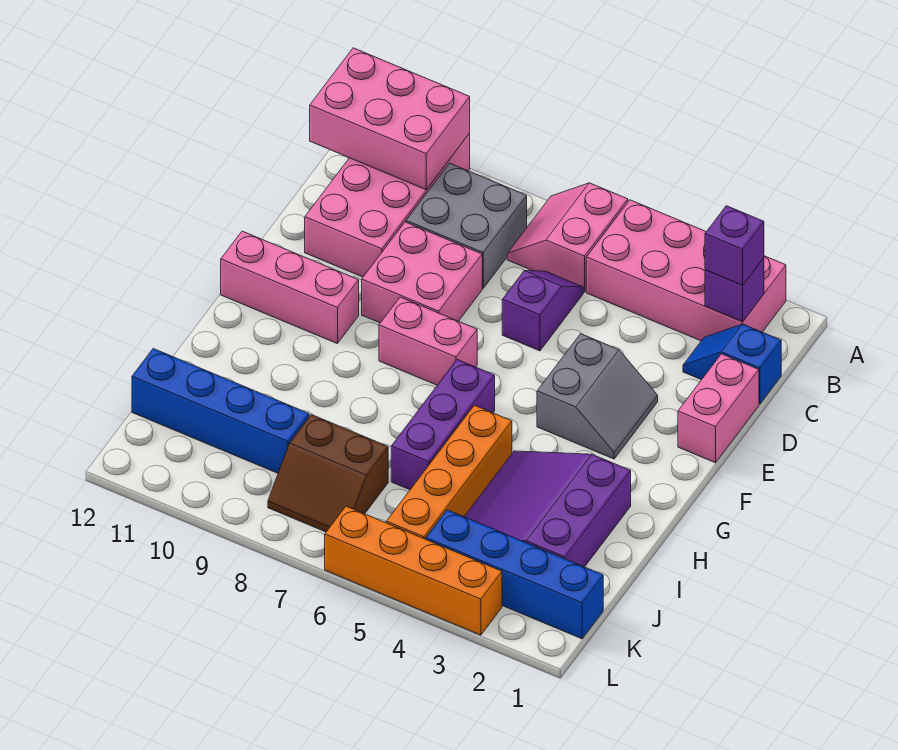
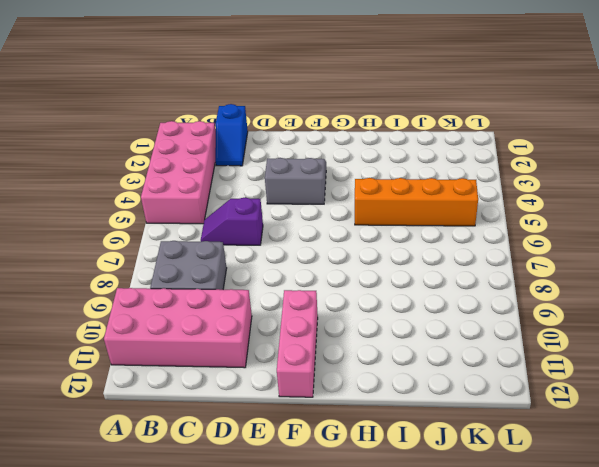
none -> pink slope A6:B7 level 1 top 6
none -> pink brick D1:E1 level 1
none -> pink brick D8:E9 level 1

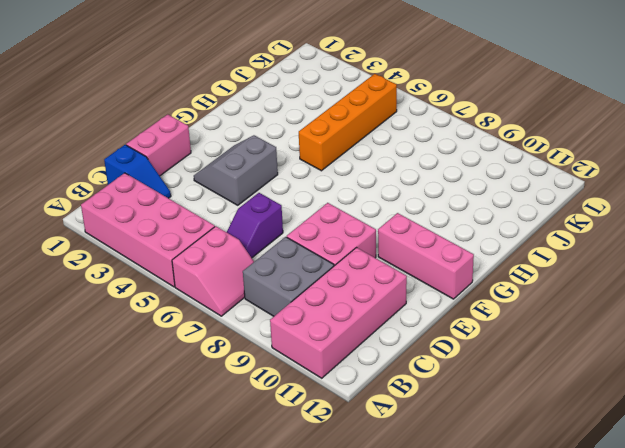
none -> pink brick F7:F8 level 1
none -> purple brick G6:I6 level 1
none -> purple slope H2:J4 level 1 top 2

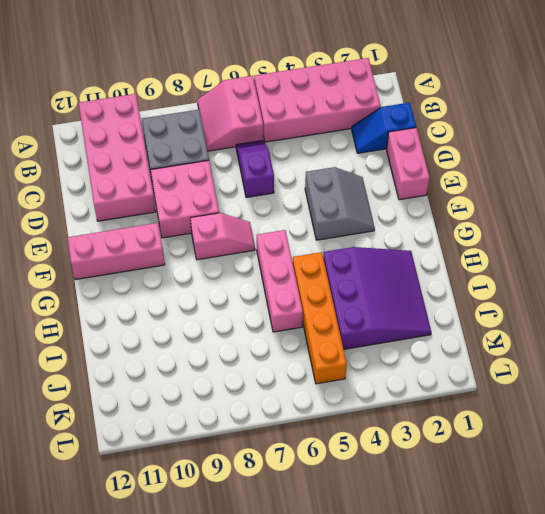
pink slope F7:F8 level 1 top 8 -> pink brick F7:F8 level 1
pink brick G6:I6 level 1 -> purple brick G6:I6 level 1
purple slope H2:J4 level 1 top 4 -> purple slope H2:J4 level 1 top 2
none -> brown slope J7:K8 level 1 top J
none -> blue brick J9:J12 level 1
none -> blue brick K1:K4 level 1

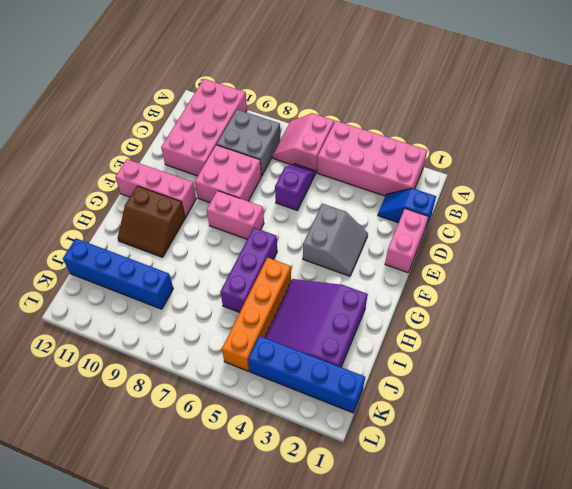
brown slope G10:H11 level 1 top G -> brown slope J7:K8 level 1 top J
none -> orange brick L3:L6 level 1
none -> pink brick A10:B12 level 2
none -> purple brick B2 level 2

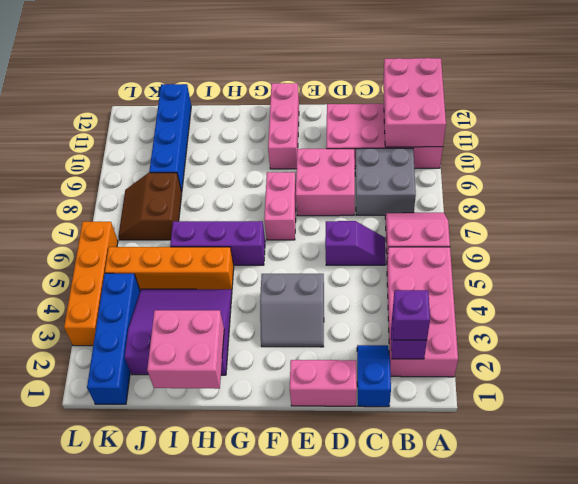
pink brick H1:I2 level 2 -> none

